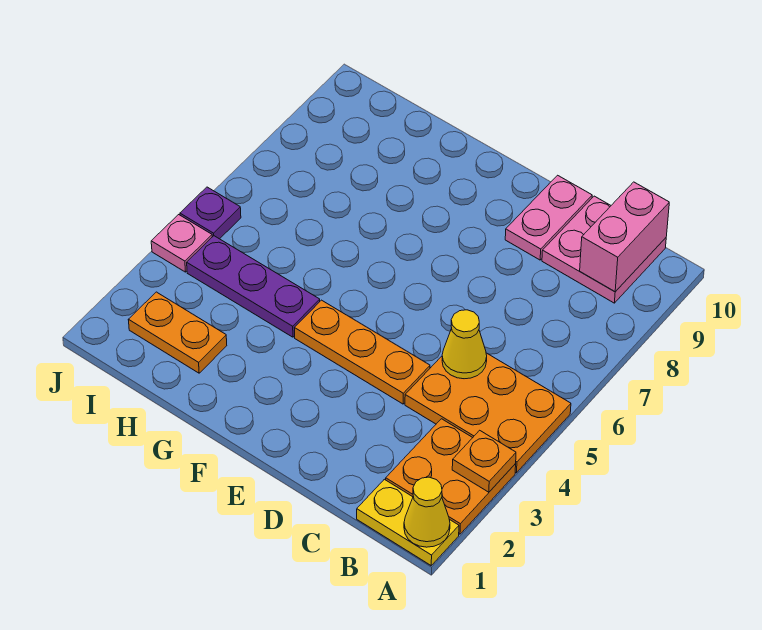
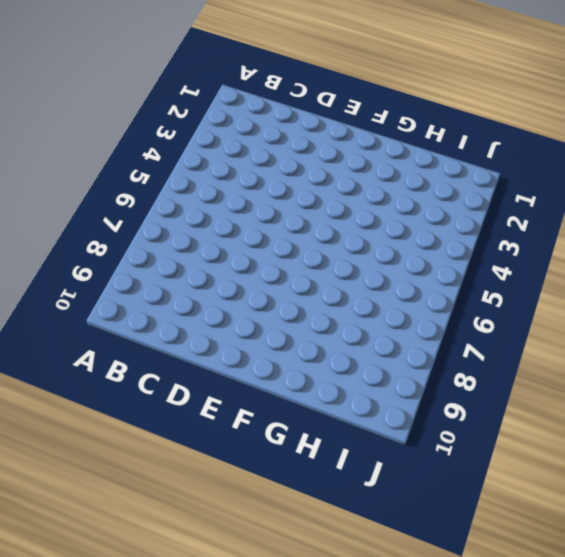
none -> yellow plate A1:B1 level 1
none -> orange plate A2:B3 level 1
none -> orange plate A4:C5 level 1

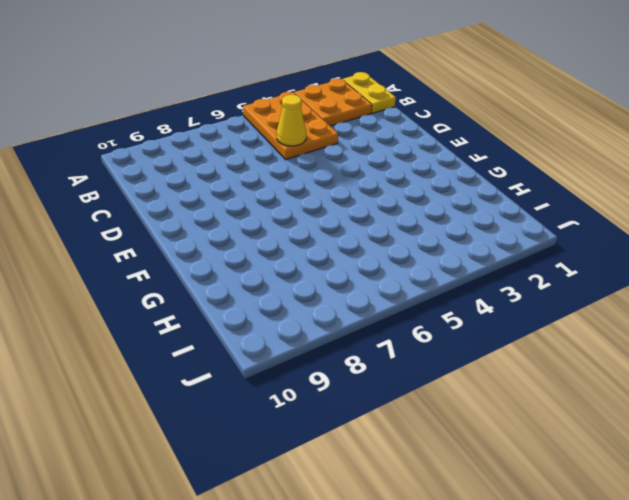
none -> pink plate B9:C10 level 1
none -> orange plate D4:F4 level 1
none -> pink plate D9:D10 level 1

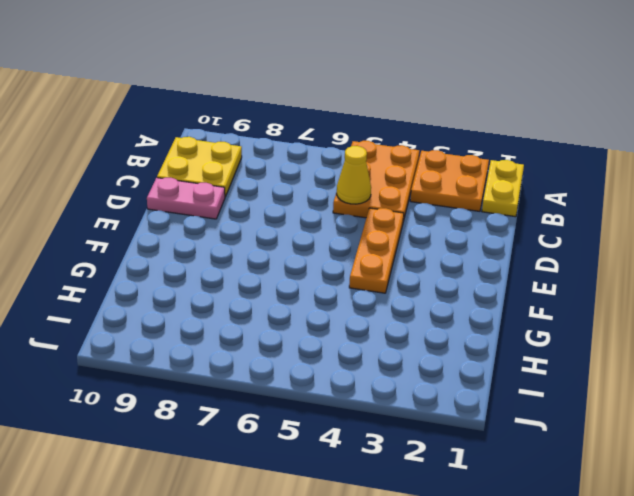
yellow plate B9:C10 level 1 -> pink plate B9:C10 level 1
none -> purple plate G4:I4 level 1
none -> orange plate H2:I2 level 1
none -> pink plate J4 level 1

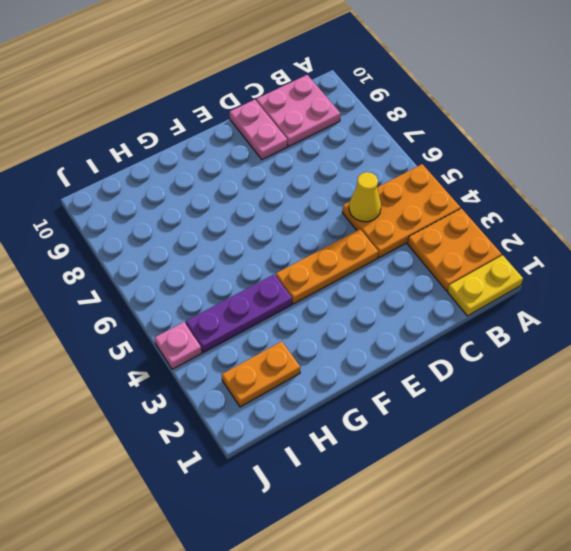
none -> purple plate J5 level 1
none -> yellow cone A1 level 2
none -> orange plate A3 level 2

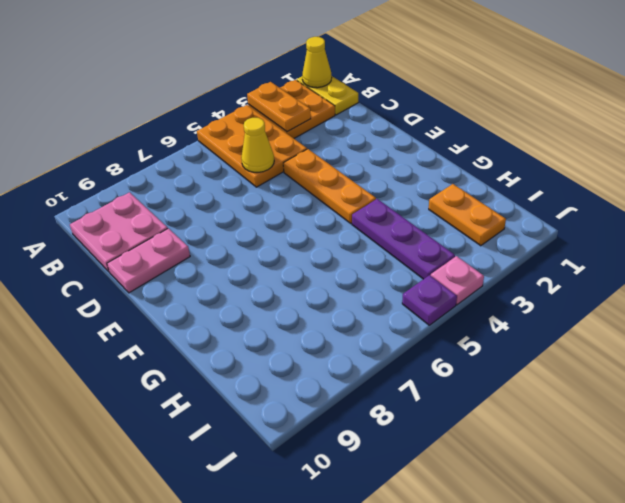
orange plate A3:B3 level 2 -> orange plate A3 level 2
none -> pink brick B9:B10 level 2

